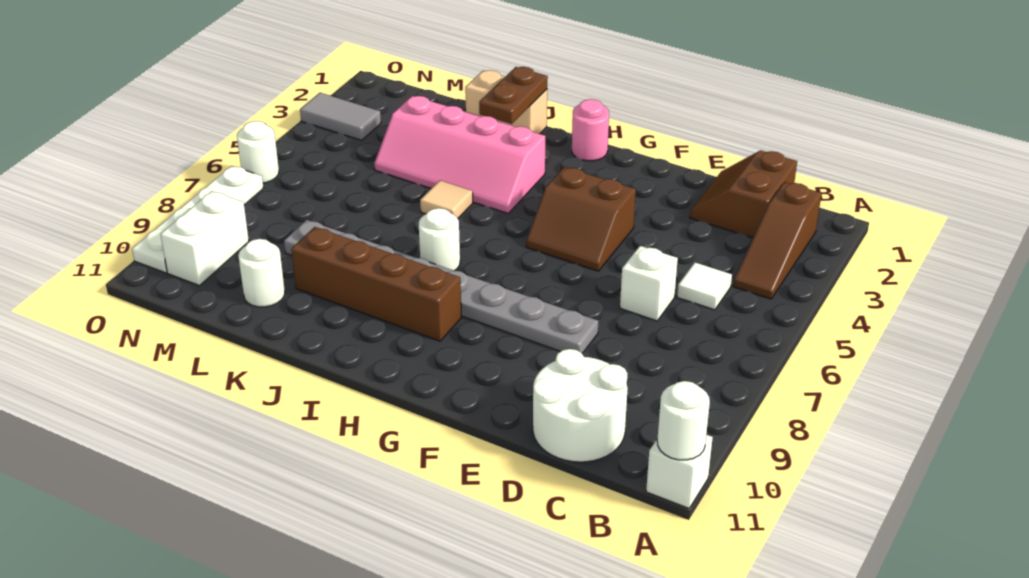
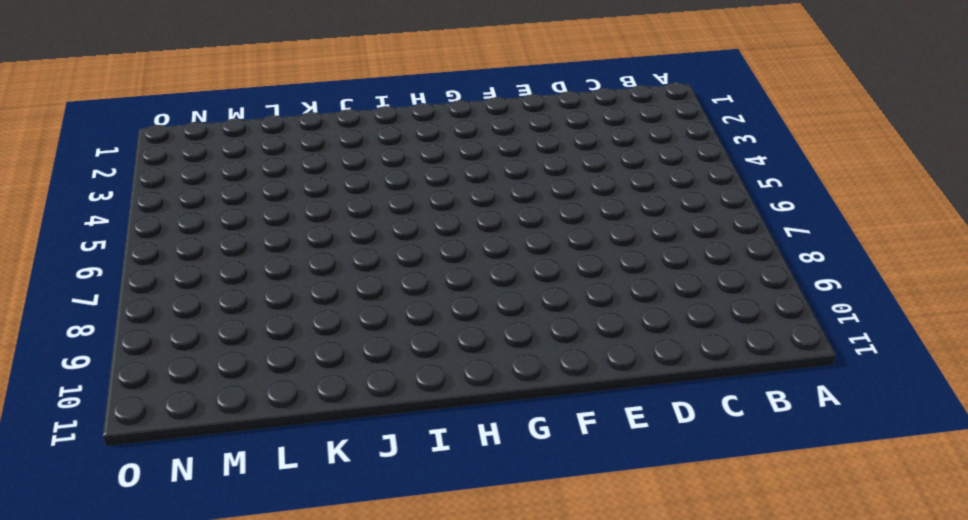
none -> white brick A11 level 1
none -> brown slope B2:B4 level 1 top 2
none -> brown slope C1:D2 level 1 top C

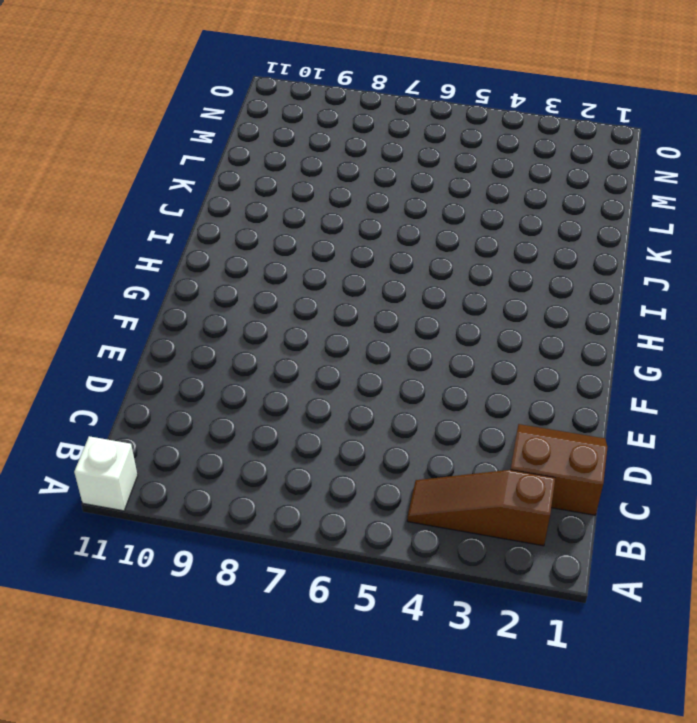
none -> white tile C5 level 1
none -> white round brick C10:D11 level 1
none -> white brick D6 level 1

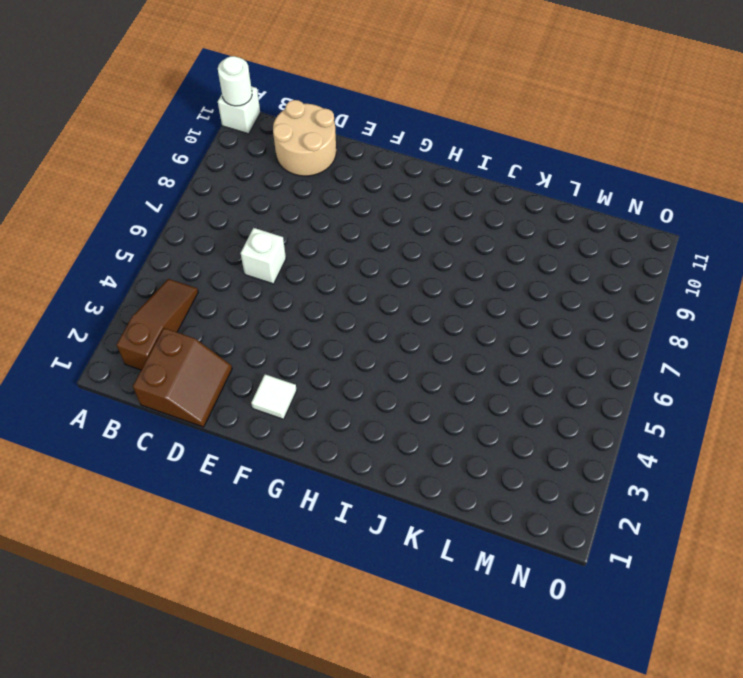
tan round brick C10:D11 level 1 -> white round brick C10:D11 level 1
white tile F2 level 1 -> white tile C5 level 1
none -> grey plate E8:L8 level 1
none -> brown slope F4:G5 level 1 top 4
none -> pink round brick H1 level 1

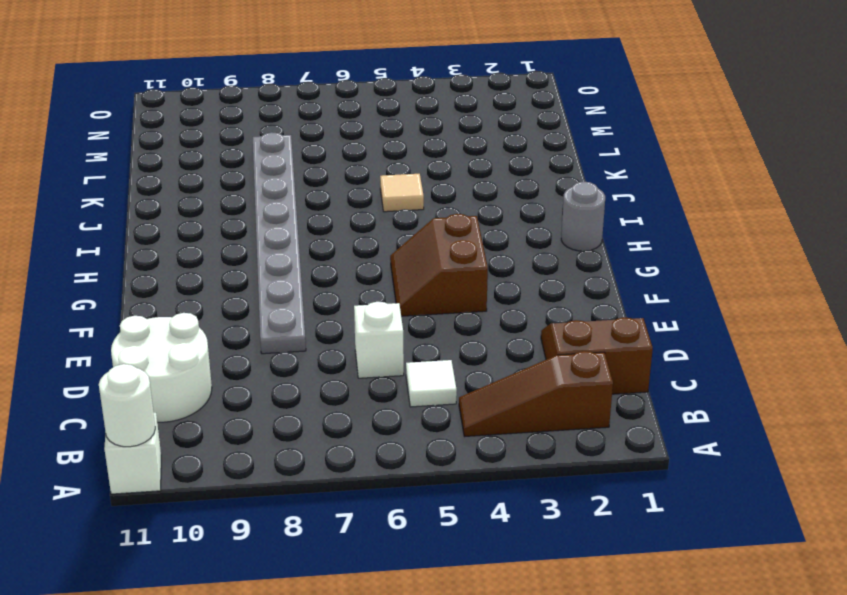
grey round brick H1 level 1 -> pink round brick H1 level 1
none -> brown brick H9:K9 level 1
none -> pink slope I3:L4 level 1 top 3
none -> white round brick I7 level 1

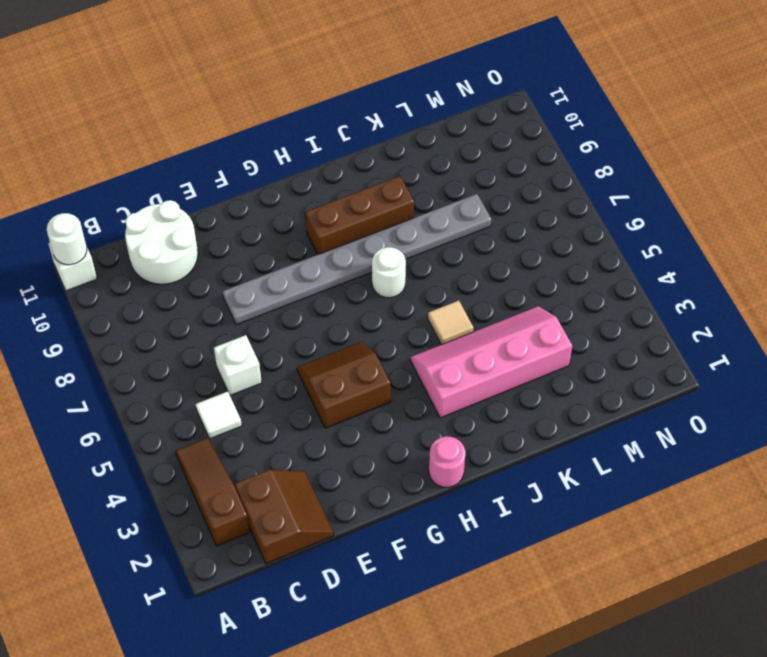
brown brick H9:J9 level 1 -> brown brick H9:K9 level 1
none -> tan brick J1:K1 level 1
none -> white round brick L10 level 1
none -> grey tile N3:O3 level 1

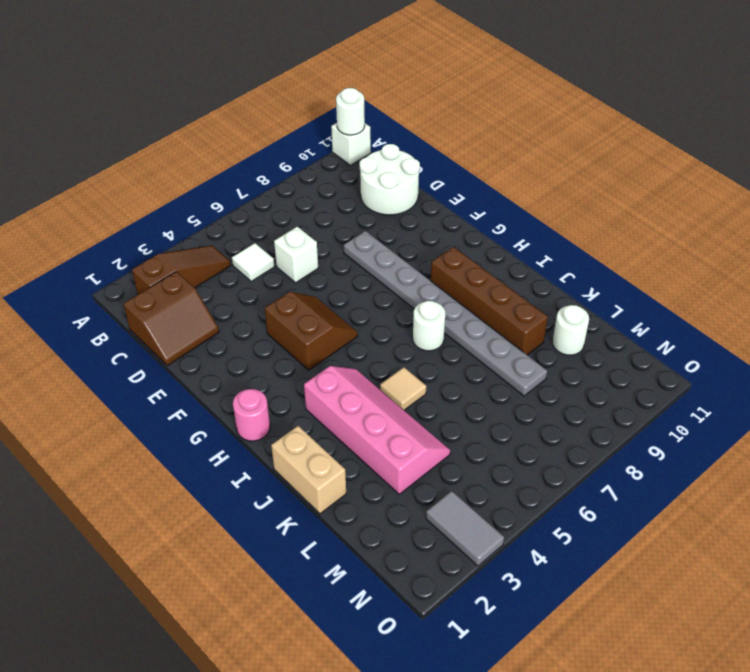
none -> white brick N9:N10 level 1
none -> white round brick O6 level 1
none -> white plate O7:O10 level 1

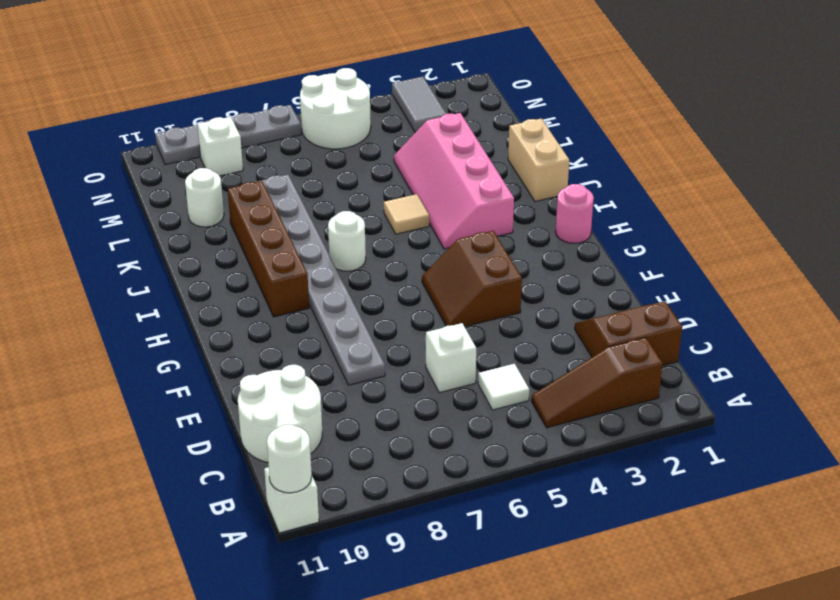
white round brick N5:O6 level 1 -> white round brick O6 level 1
white brick N9 level 1 -> white brick N9:N10 level 1
grey plate O7:O10 level 1 -> white plate O7:O10 level 1
none -> brown plate J1:J2 level 2

